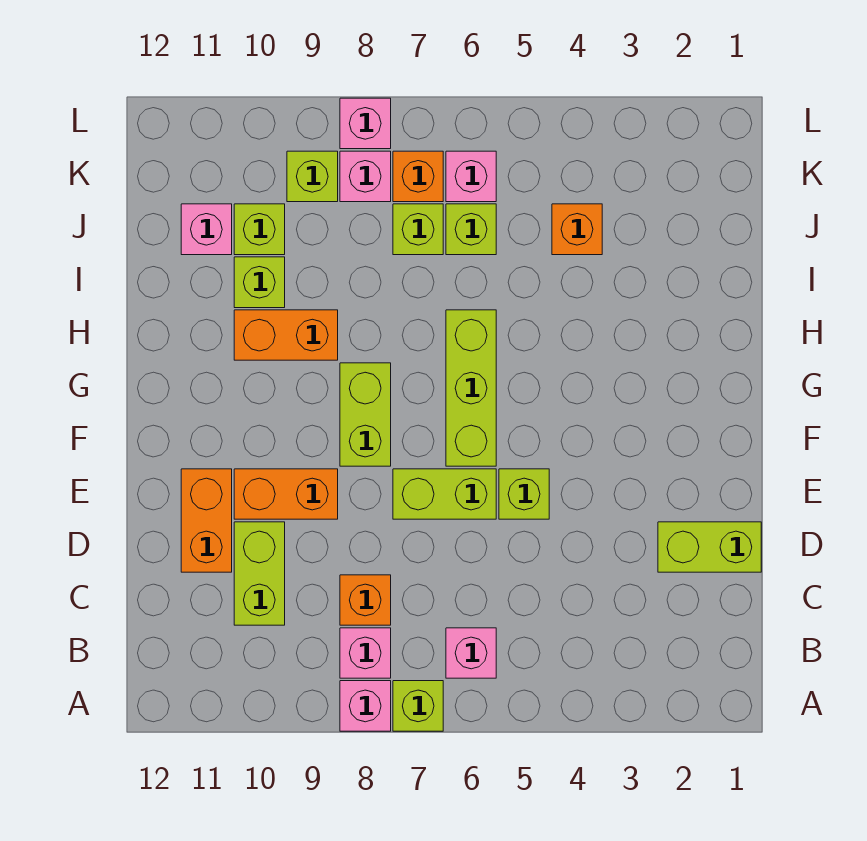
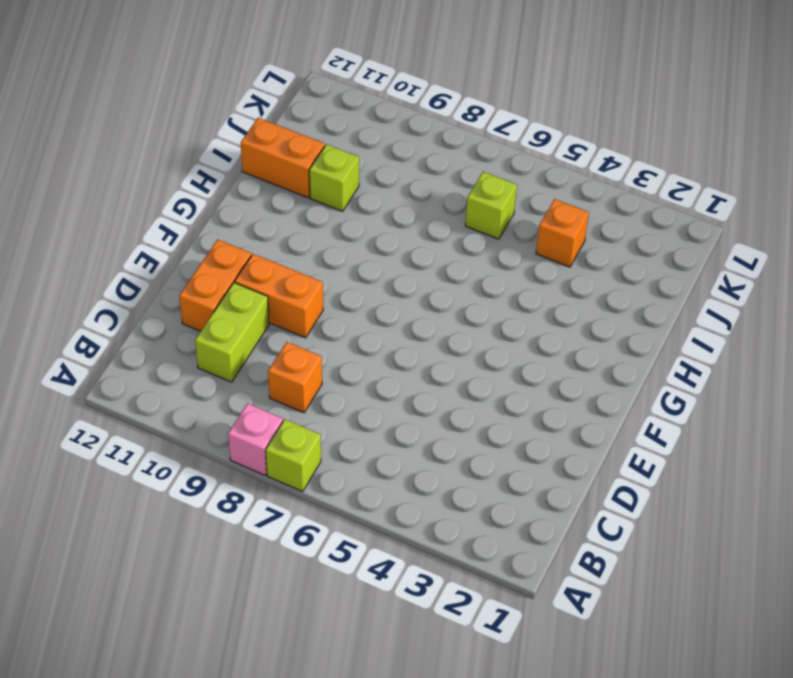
orange brick I11:I12 level 1 -> orange brick H9:H10 level 1
none -> pink brick B6 level 1
none -> pink brick B8 level 1
none -> lime brick D1:D2 level 1

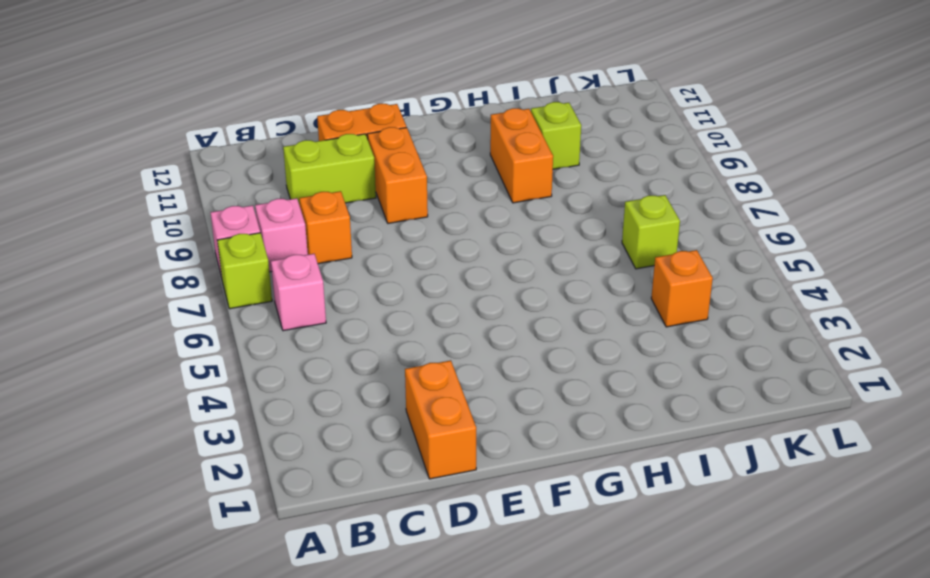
orange brick D1:D2 level 1 -> lime brick D1:D2 level 1
none -> lime brick E5 level 1
none -> lime brick E6:E7 level 1
none -> lime brick F6:H6 level 1

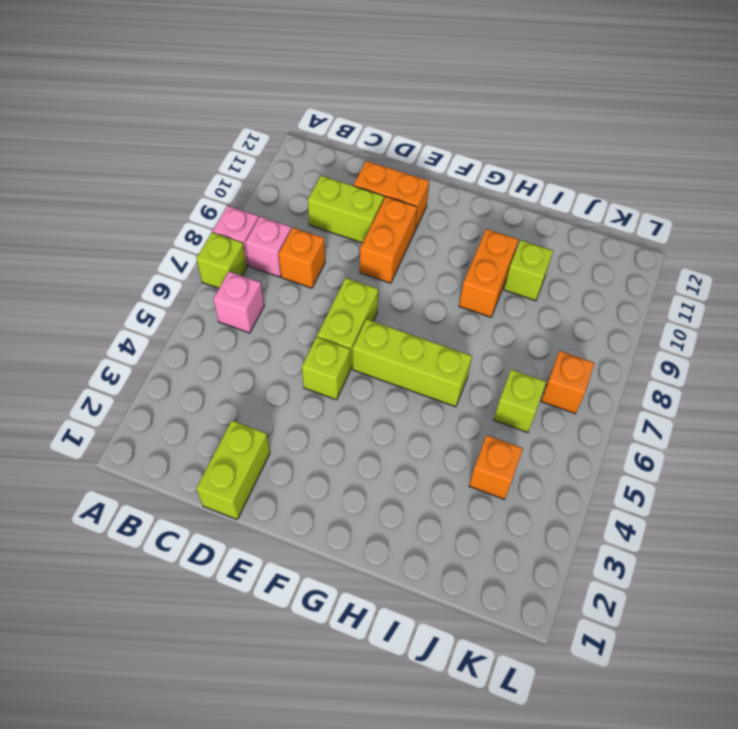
none -> lime brick F8:G8 level 1
none -> lime brick J7 level 1
none -> lime brick J10 level 1

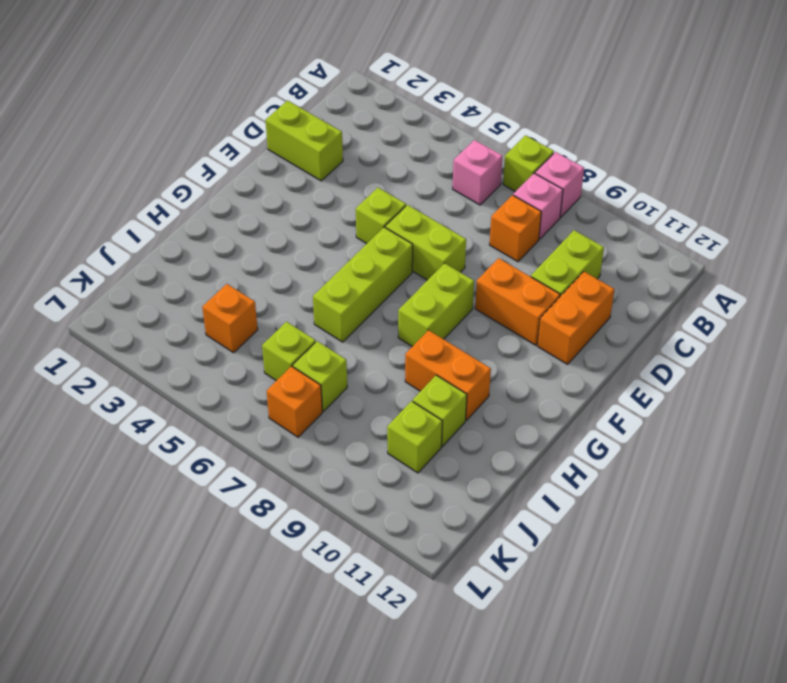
none -> pink brick J11 level 1
none -> pink brick K6 level 1
none -> pink brick K8 level 1

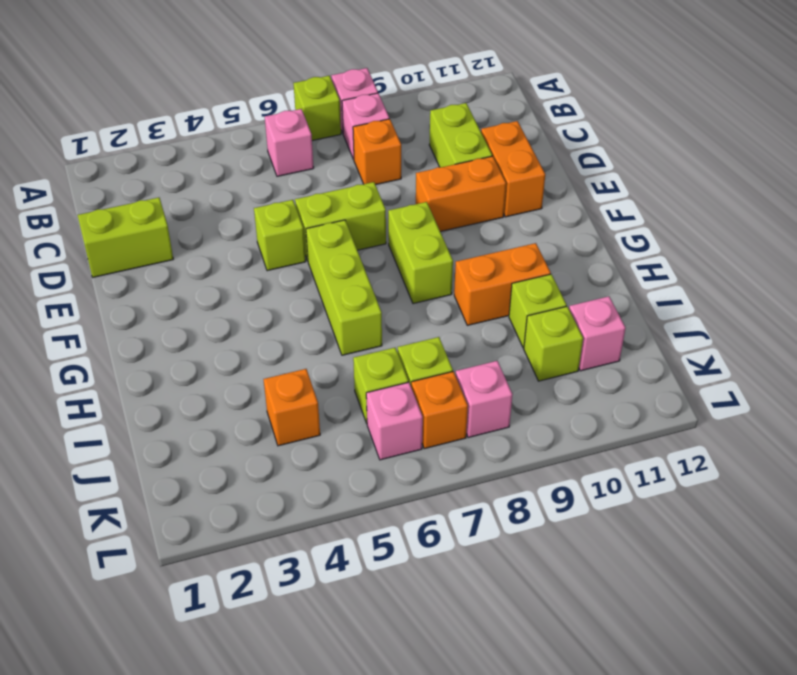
none -> lime brick K9 level 1
none -> pink brick L8 level 1

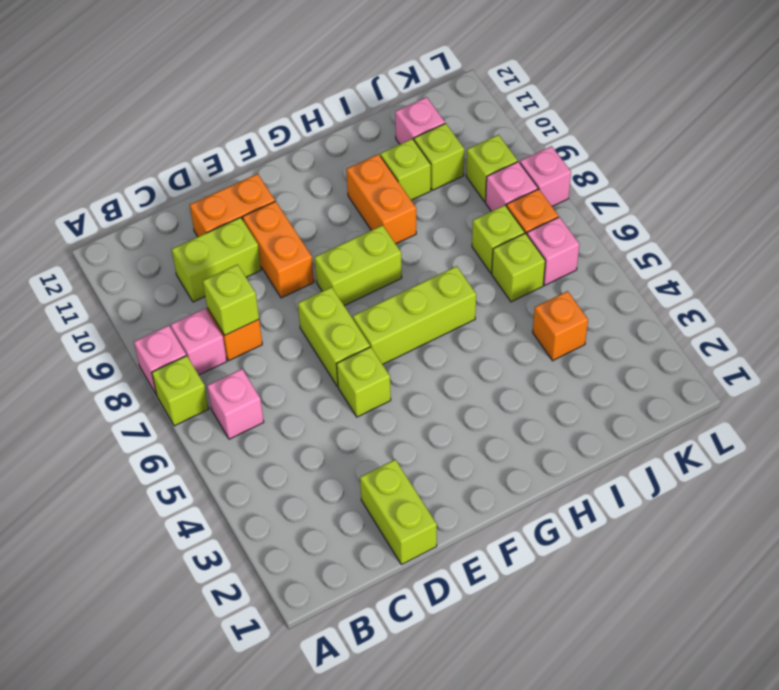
lime brick C8 level 2 -> none

